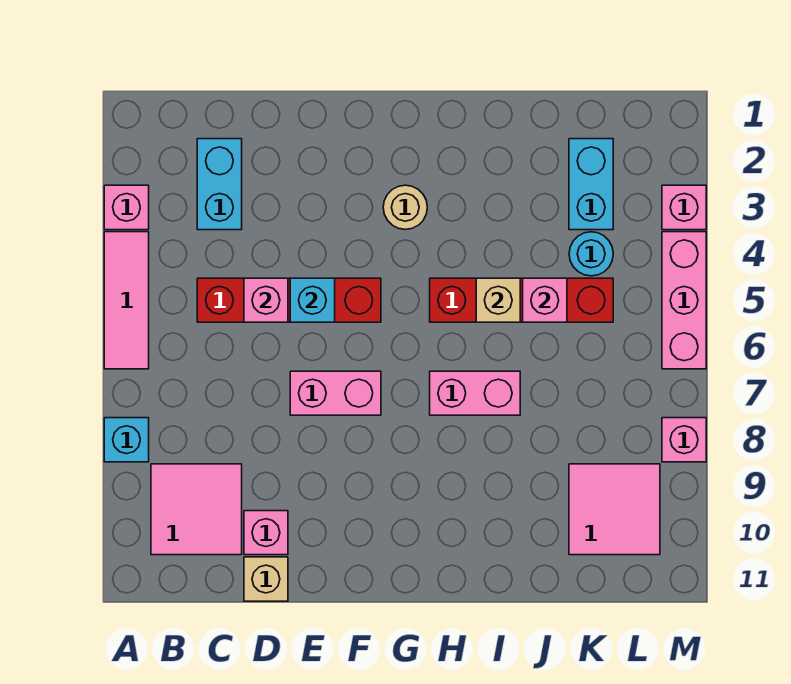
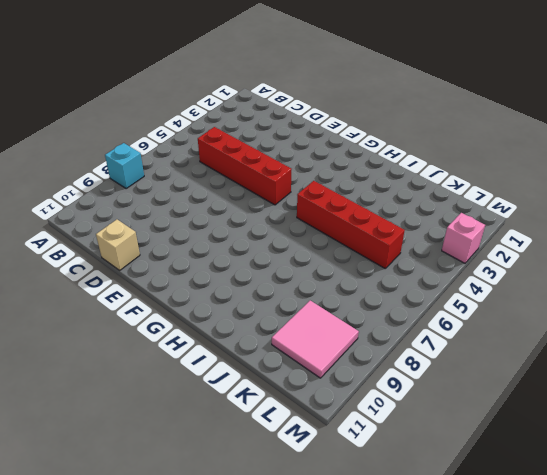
none -> pink brick A3 level 1
none -> pink tile A4:A6 level 1
none -> pink tile B9:C10 level 1

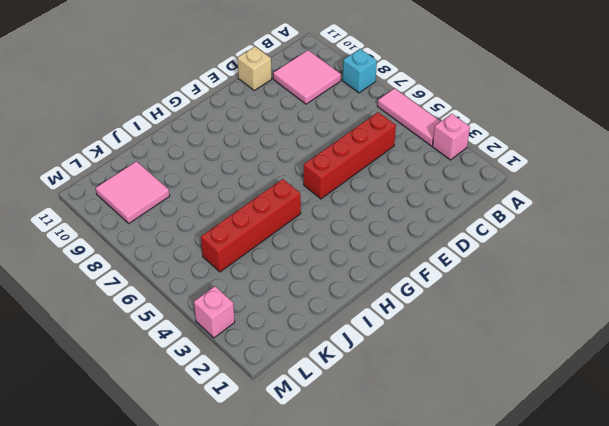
none -> cyan brick C2:C3 level 1
none -> pink brick D10 level 1
none -> pink brick E7:F7 level 1

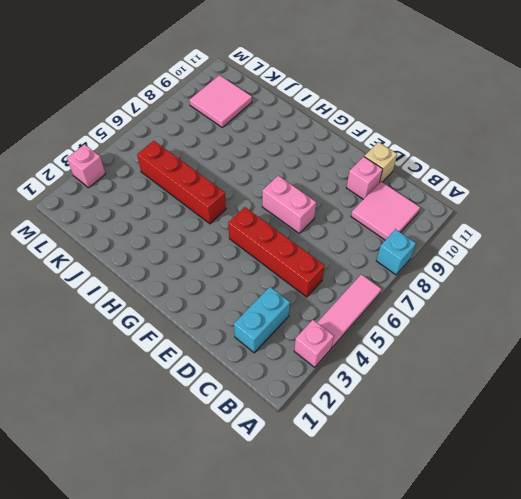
none -> tan round brick G3 level 1
none -> pink brick H7:I7 level 1
none -> cyan brick K2:K3 level 1

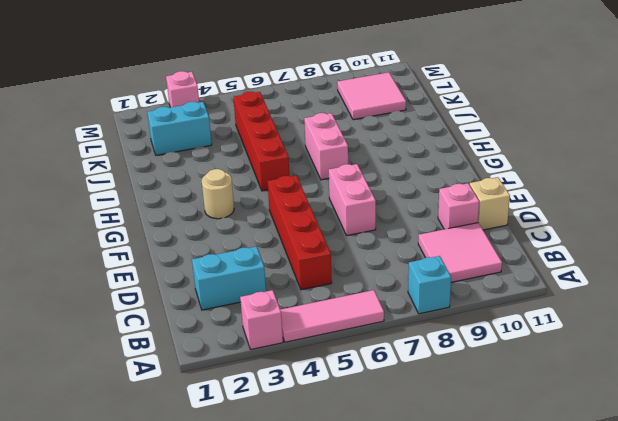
none -> cyan round brick K4 level 1
none -> pink brick M4:M6 level 1
none -> pink brick M8 level 1

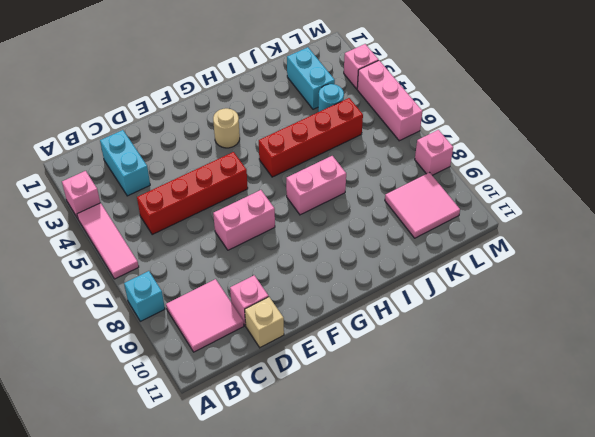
none -> pink brick D5 level 2
none -> cyan brick E5 level 2
none -> tan brick I5 level 2

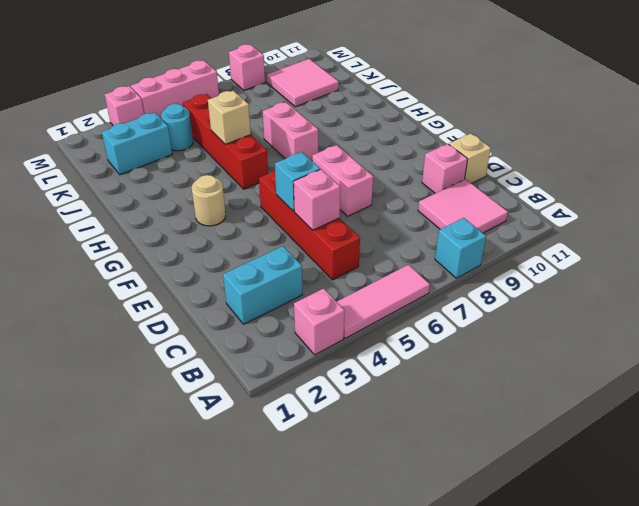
none -> pink brick J5 level 2

